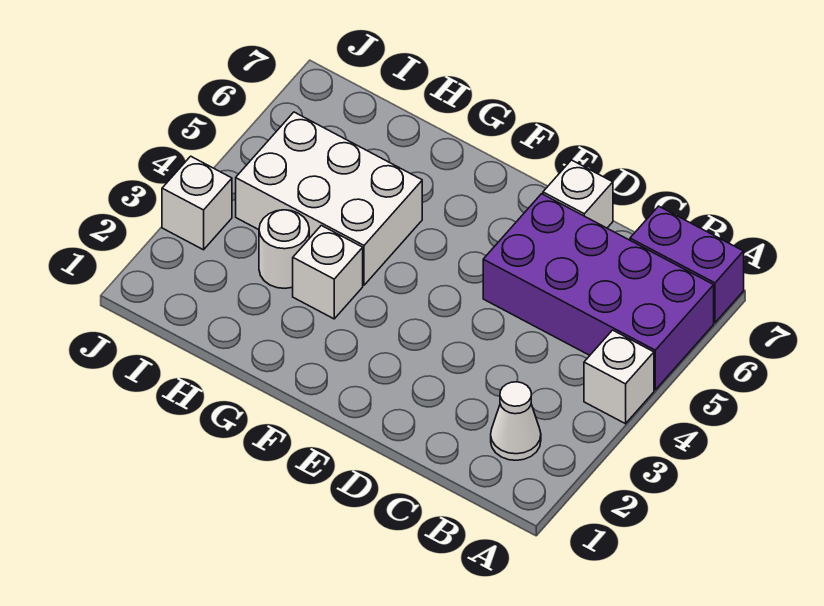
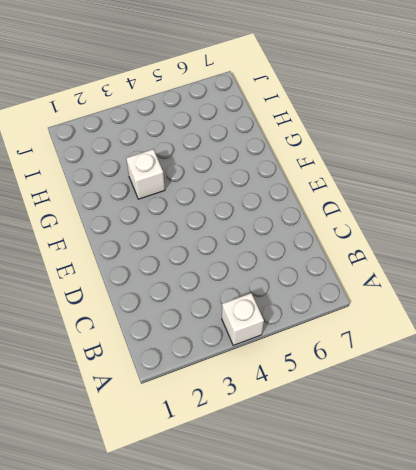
none -> purple brick A5:D6 level 1
none -> purple brick A7:B7 level 1

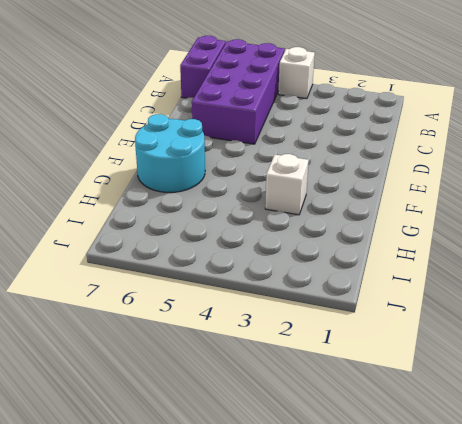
cyan round brick F6:G7 level 1 -> none
none -> white cone B2 level 1
none -> white brick D7 level 1

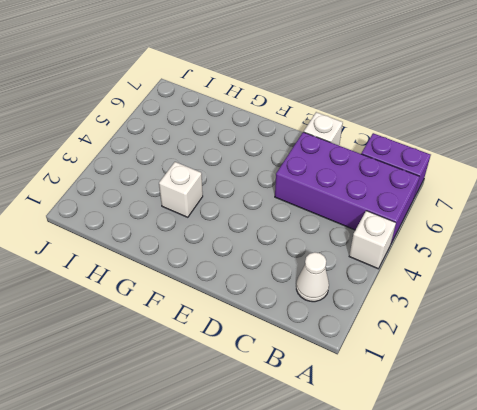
none -> white brick G4:I5 level 1
none -> white round brick H3 level 1

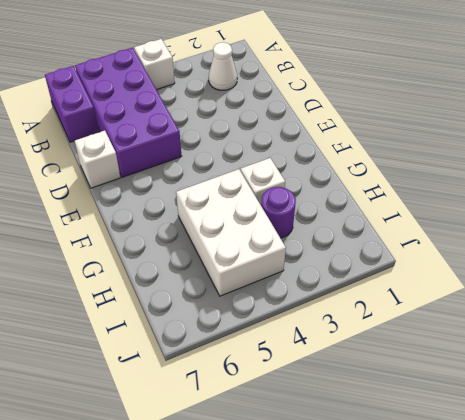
purple round brick H3 level 1 -> white round brick H3 level 1
none -> white brick J3 level 1

